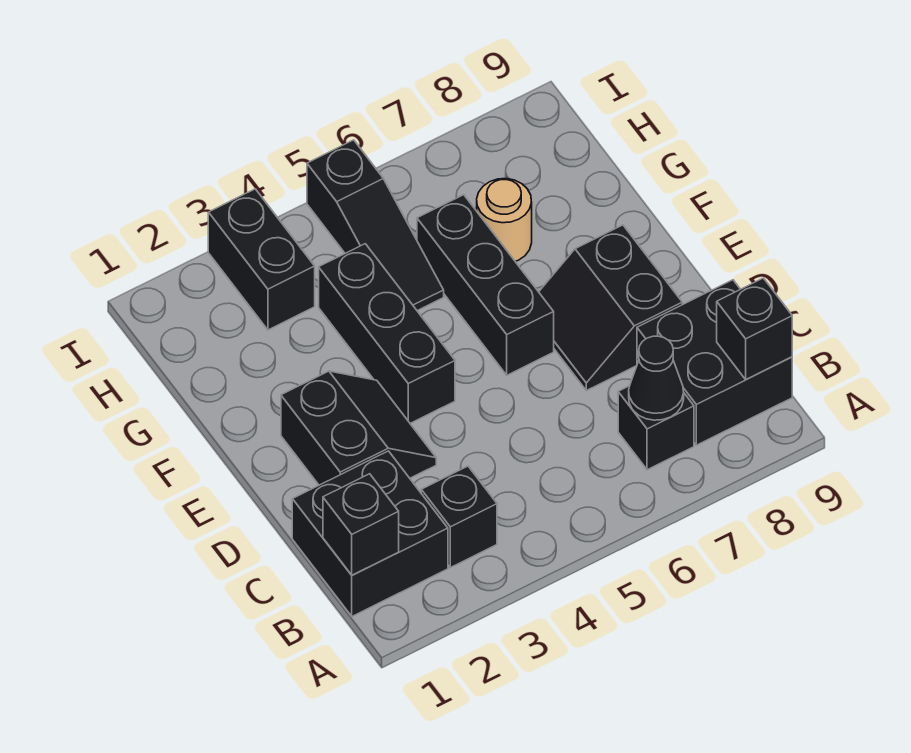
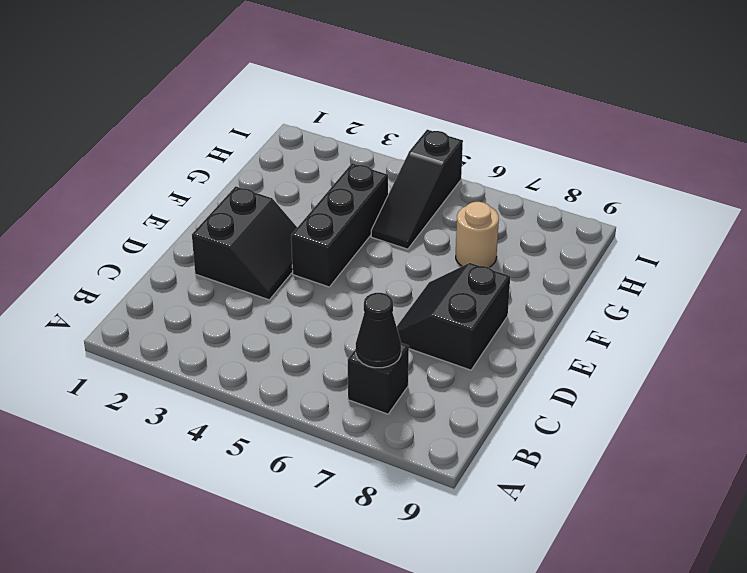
none -> black brick B1:C2 level 1
none -> black brick B3 level 1
none -> black brick B8:C9 level 1

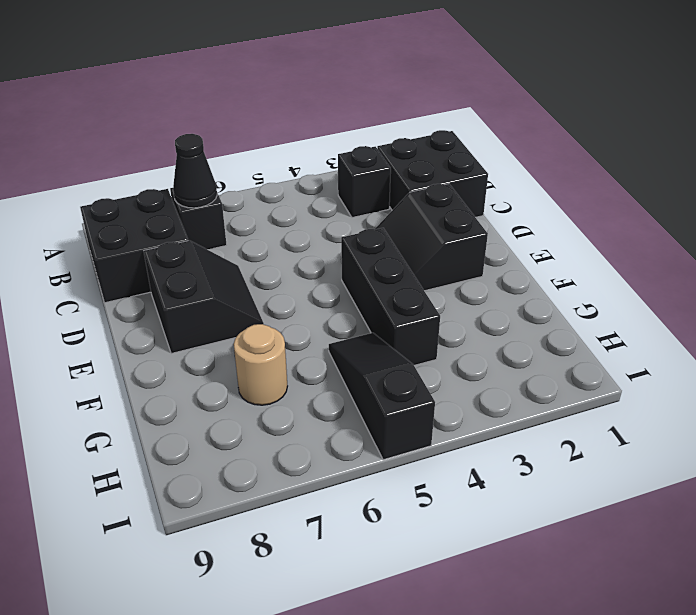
none -> black brick E6:G6 level 1
none -> black brick H3:I3 level 1
none -> black brick B1 level 2

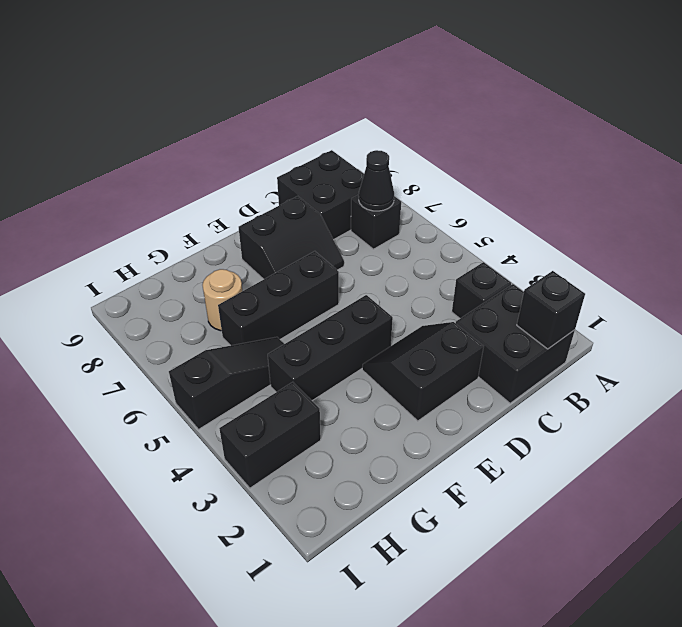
none -> black brick B9 level 2

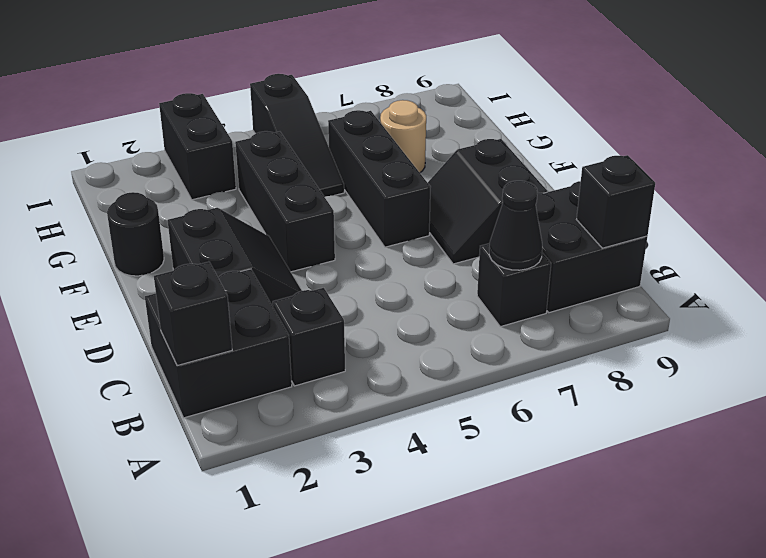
black round brick F1 level 1 -> none

